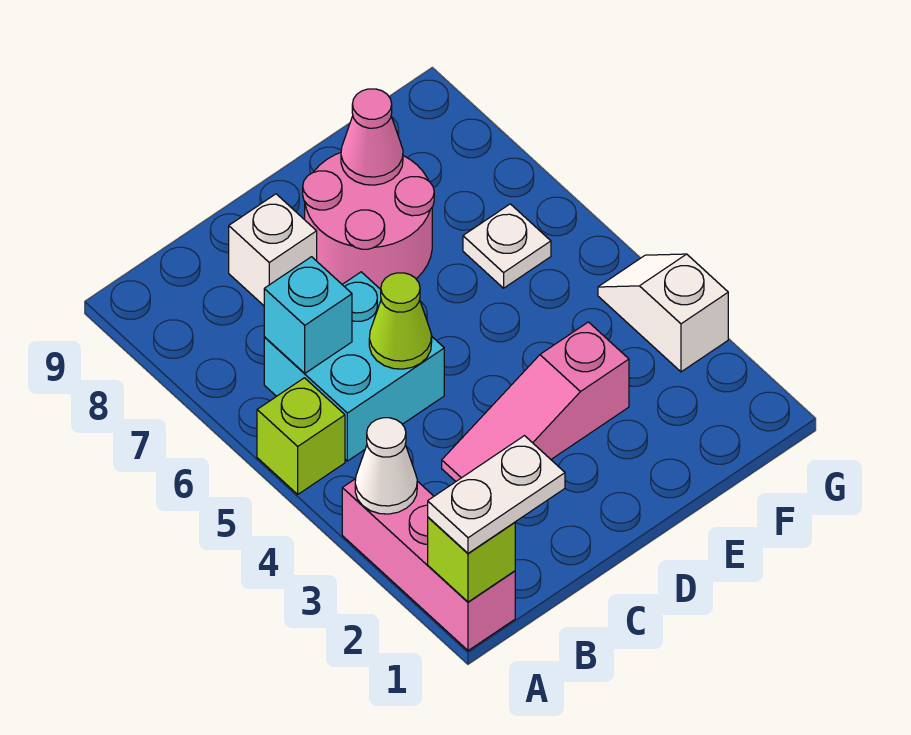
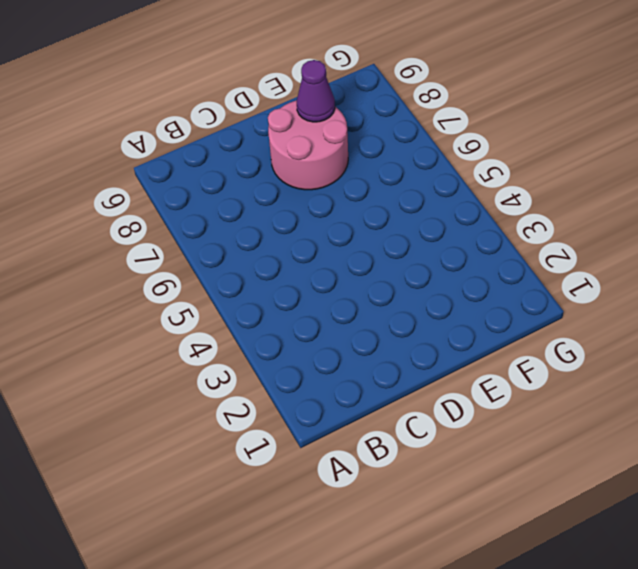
purple cone E8 level 2 -> pink cone E8 level 2
none -> pink brick A1:A3 level 1
none -> lime brick A5 level 1
none -> cyan brick B5:C6 level 1

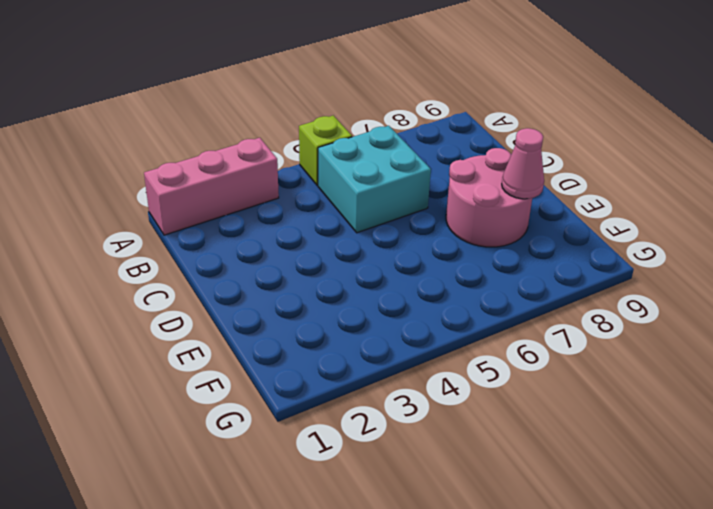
none -> pink slope C3:E3 level 1 top E
none -> white brick C8 level 1
none -> white plate F6 level 1

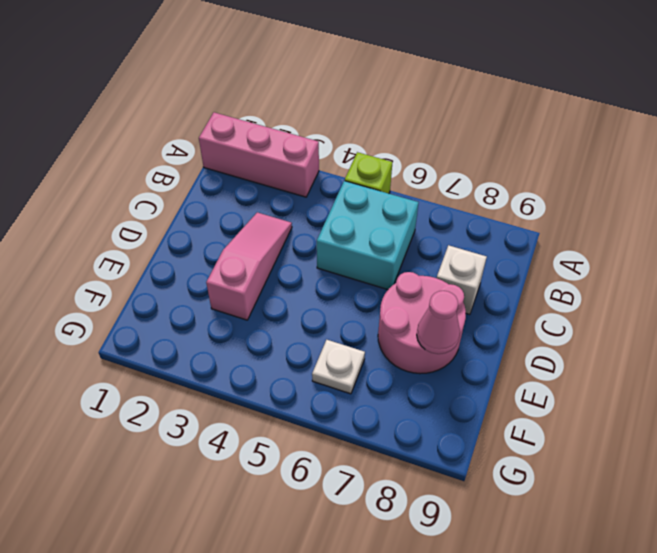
none -> white slope G3:G4 level 1 top 3
none -> lime brick A1 level 2
none -> white cone A3 level 2

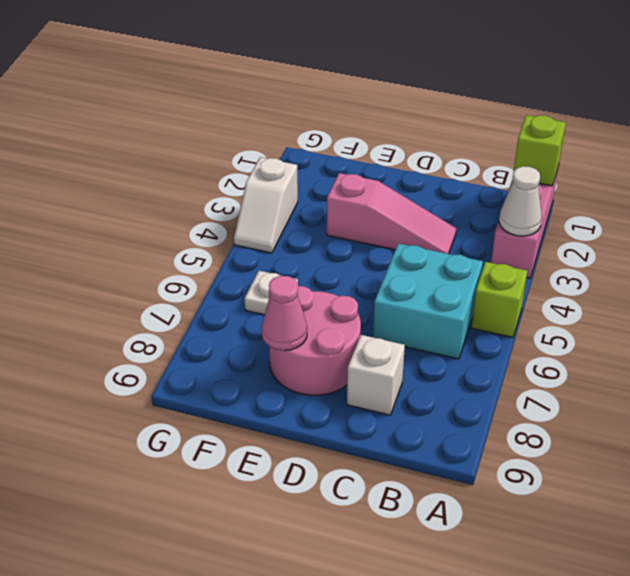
none -> cyan brick B6 level 2
none -> lime cone C5 level 2
none -> white plate A1:B1 level 3

